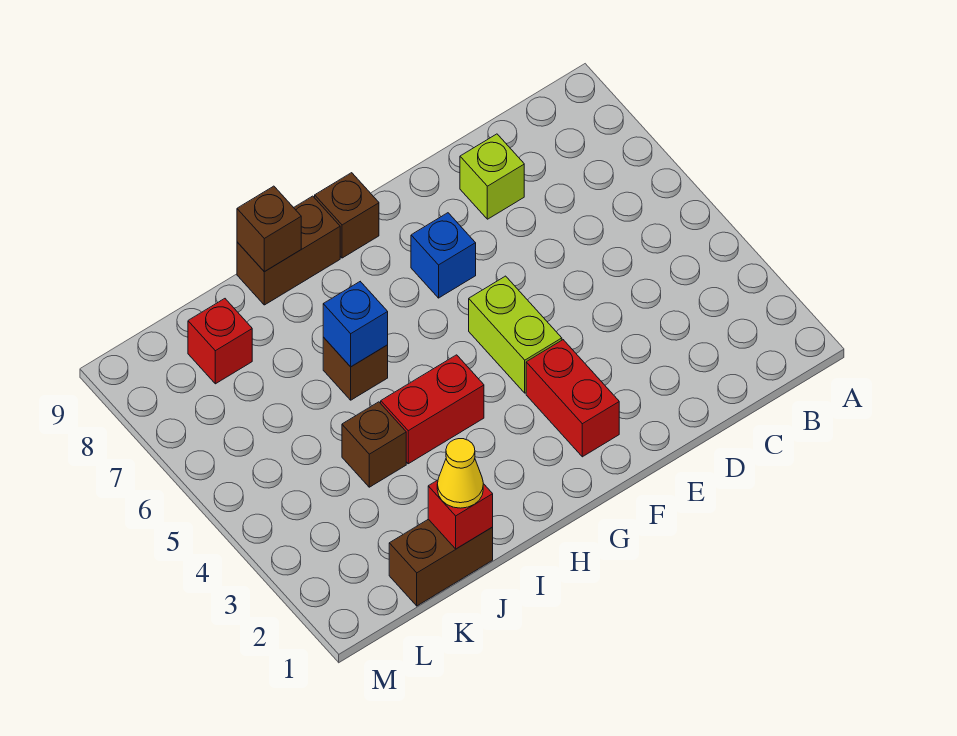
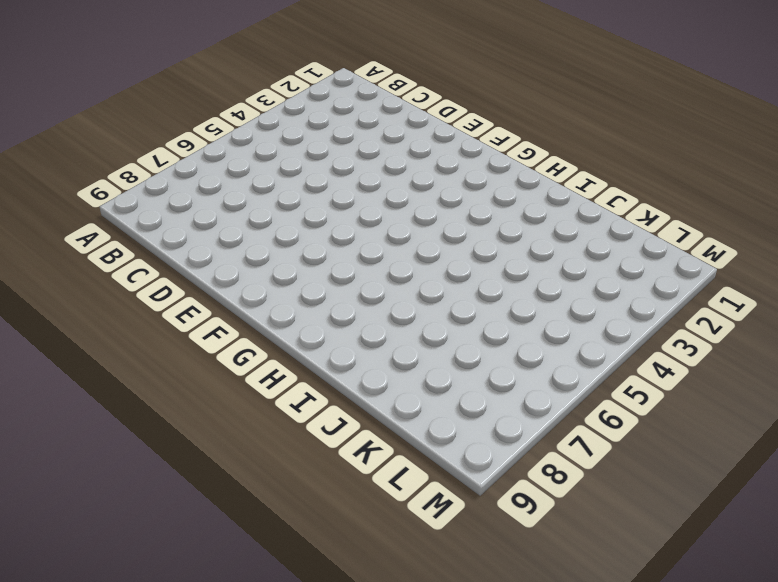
none -> lime brick D8 level 1
none -> red brick F2:F3 level 1
none -> lime brick F4:F5 level 1

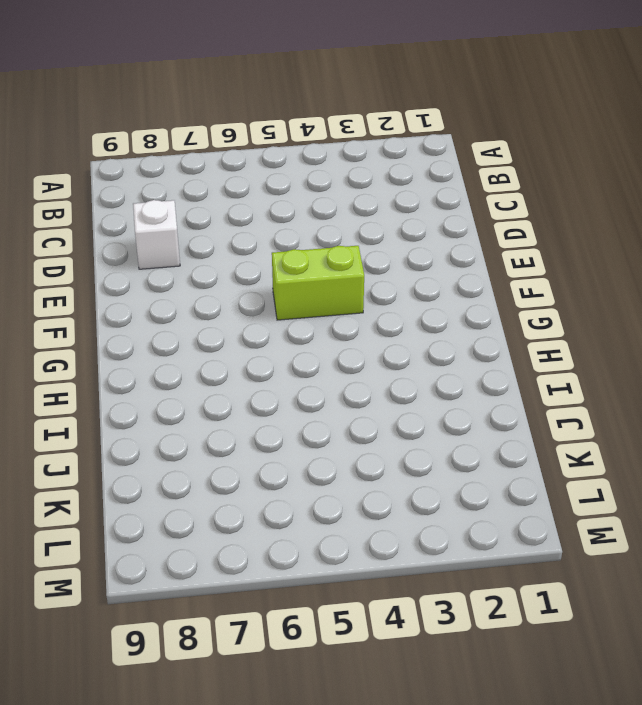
white brick D8 level 1 -> lime brick D8 level 1
none -> red brick F2:F3 level 1
none -> blue brick F7 level 1
none -> brown brick G9 level 1

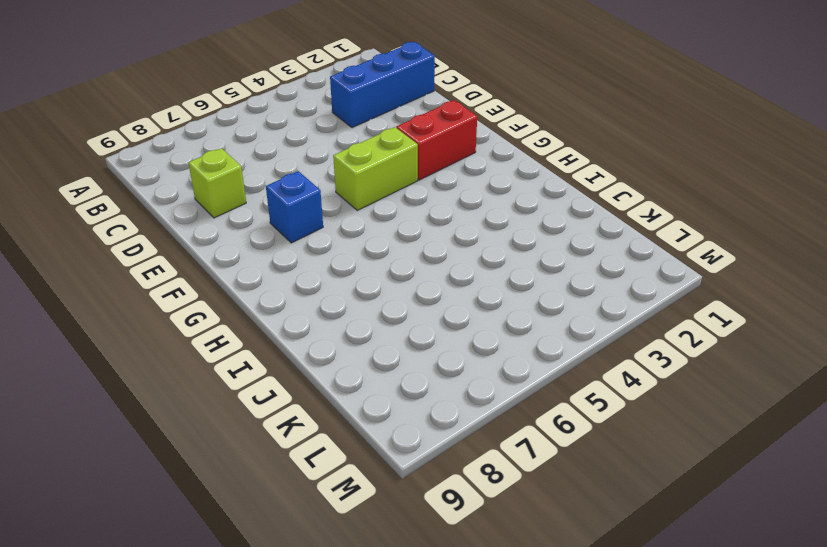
blue brick C1:C3 level 1 -> none
none -> brown brick G9 level 1
none -> red brick H4:I4 level 1
none -> brown brick H9:I9 level 1

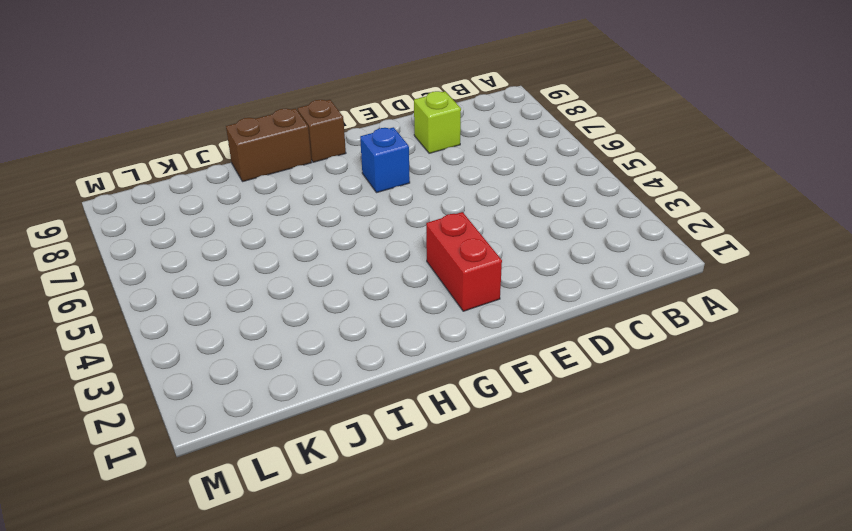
none -> lime brick F4:F5 level 1
none -> red brick H4:I4 level 1
none -> brown brick I6 level 1

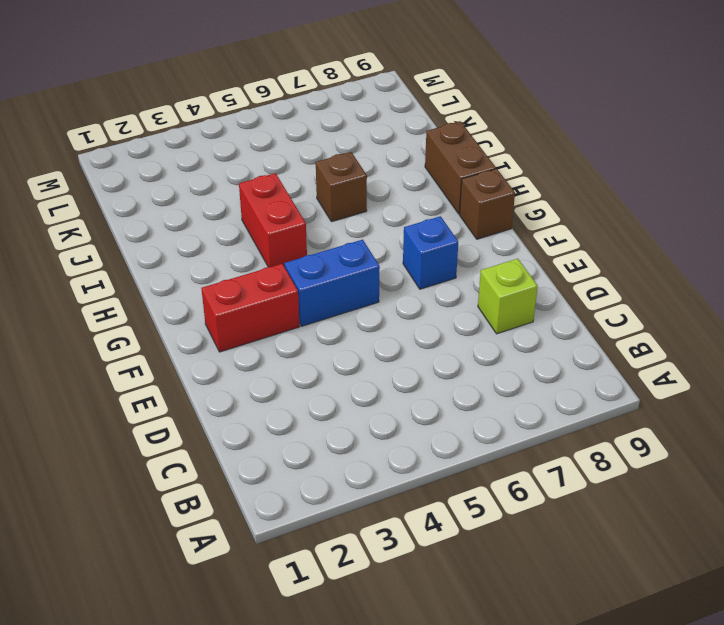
blue brick F4:F5 level 1 -> lime brick F4:F5 level 1
none -> brown brick J1:K1 level 1
none -> brown brick J4 level 1
none -> red brick K8 level 1

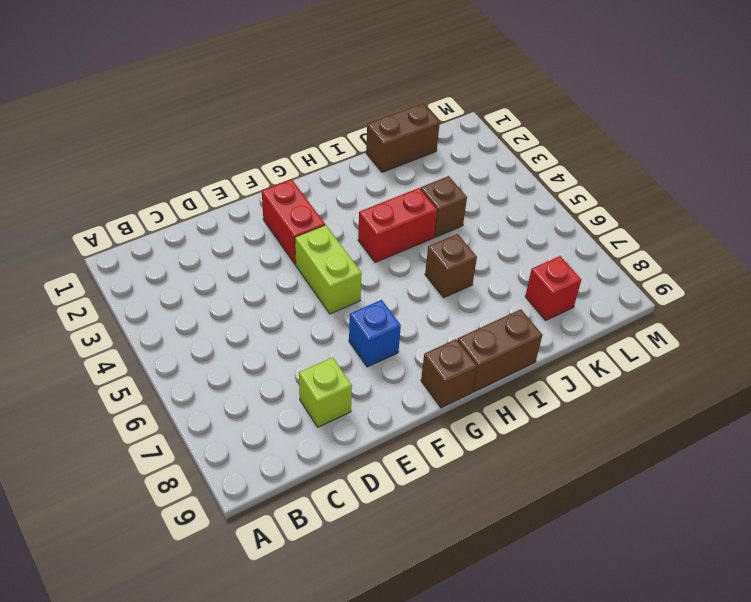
none -> blue brick I6 level 2
none -> brown brick I9 level 2
none -> red brick J1 level 2

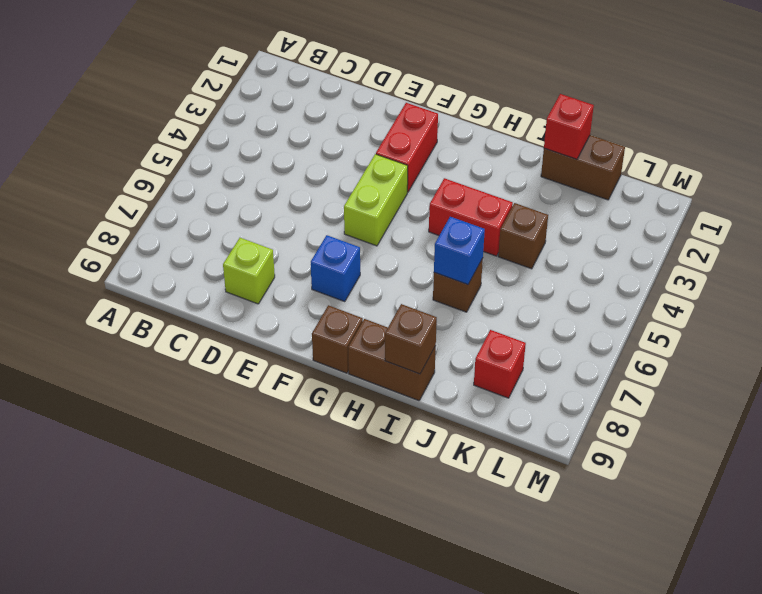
none -> yellow cone J1 level 3

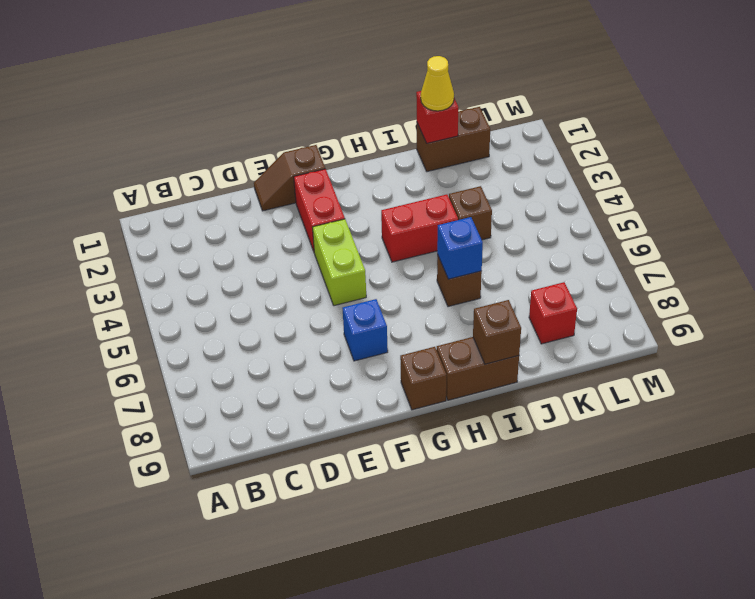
brown slope E1:F1 level 1 top F -> none
none -> lime brick D8 level 1

